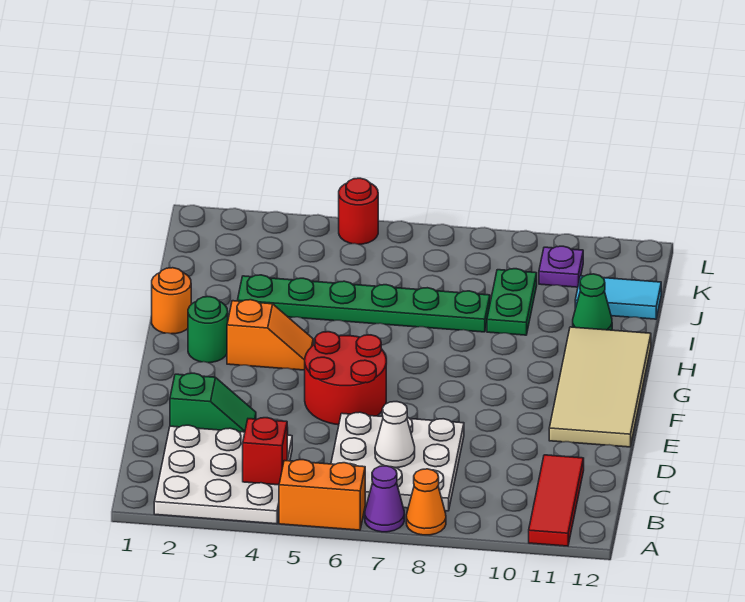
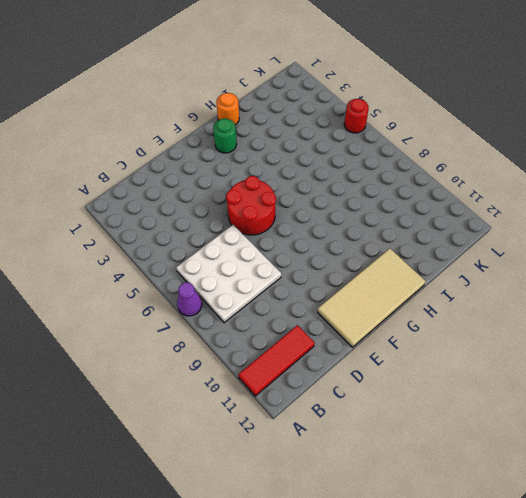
none -> white plate A2:C4 level 1
none -> orange brick A5:A6 level 1
none -> orange cone A8 level 1

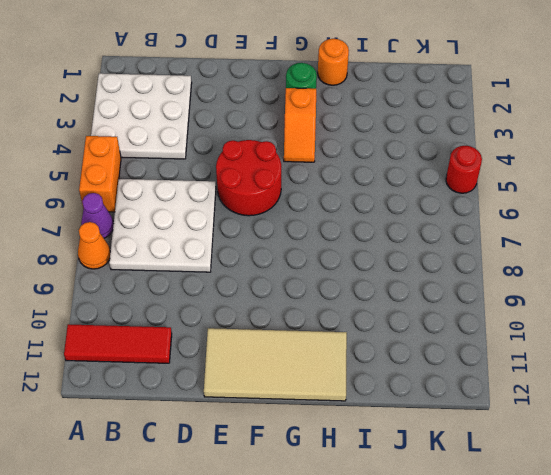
none -> green slope D2:D3 level 1 top 2
none -> green plate I3:I8 level 1
none -> green plate I9:J9 level 1

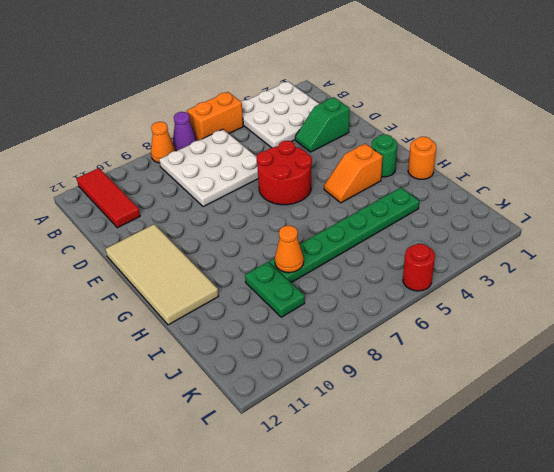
orange cone I8 level 2 -> none
none -> green cone I11 level 1
none -> cyan tile J11:J12 level 1
none -> purple plate K10 level 1

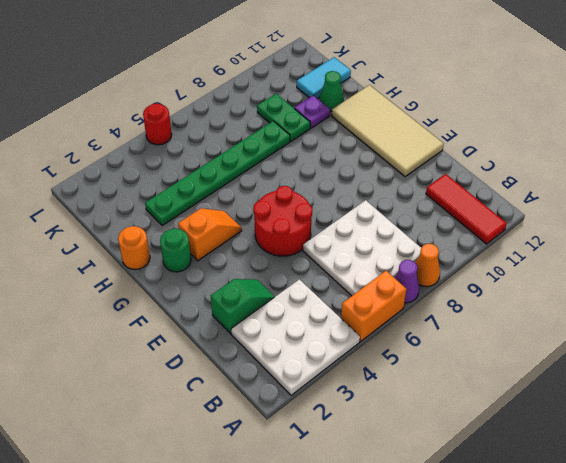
purple plate I10 level 1 -> purple plate K10 level 1
none -> red brick B4 level 2
none -> white cone C7 level 2

